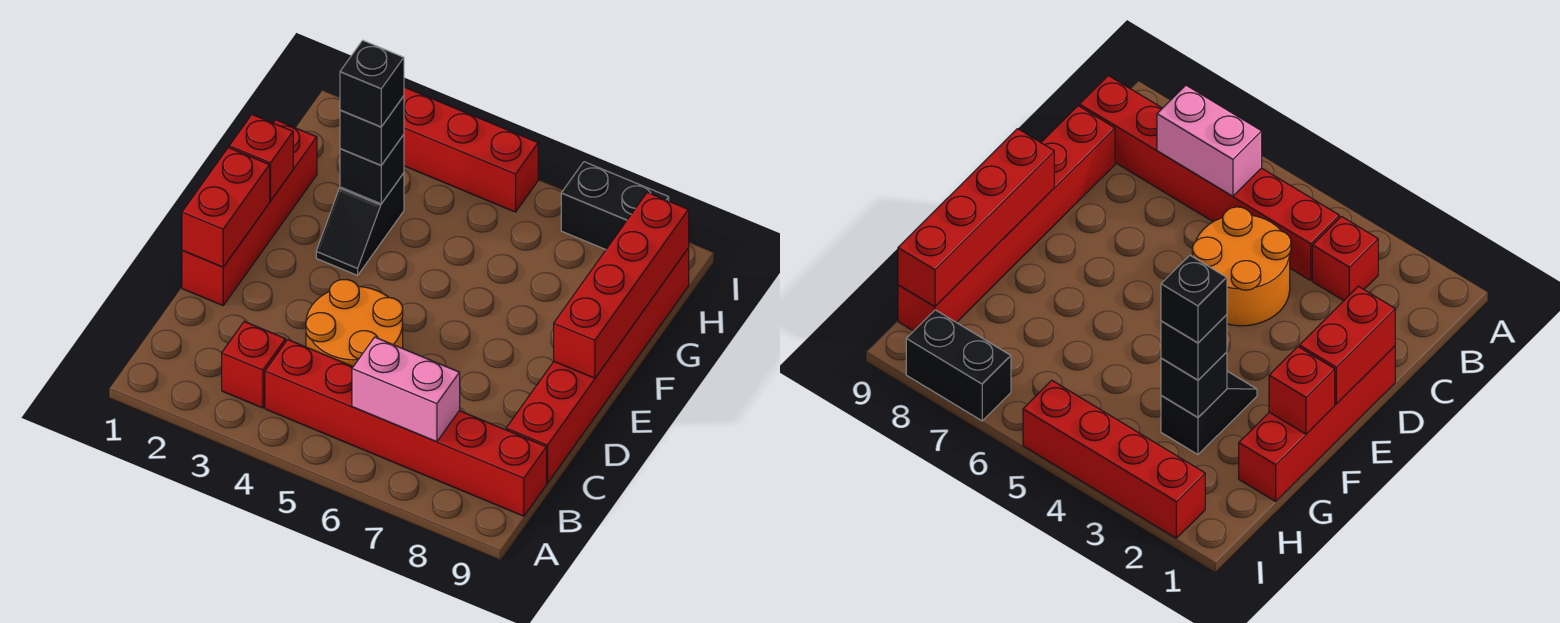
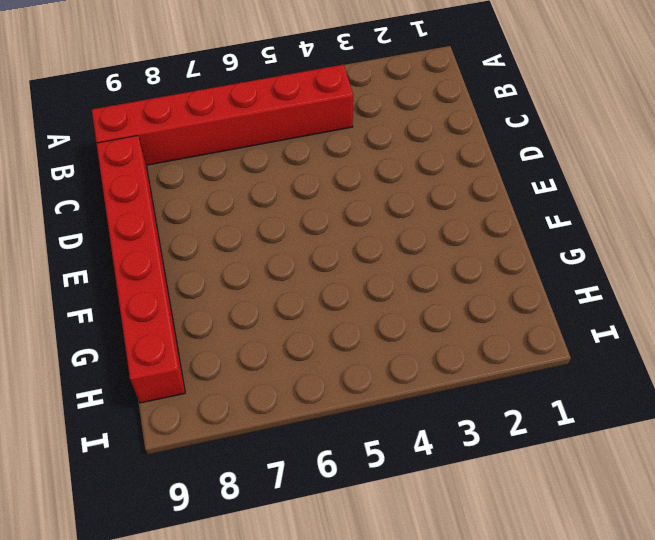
none -> red brick B3 level 1
none -> orange round brick C4:D5 level 1
none -> red brick D1:G1 level 1

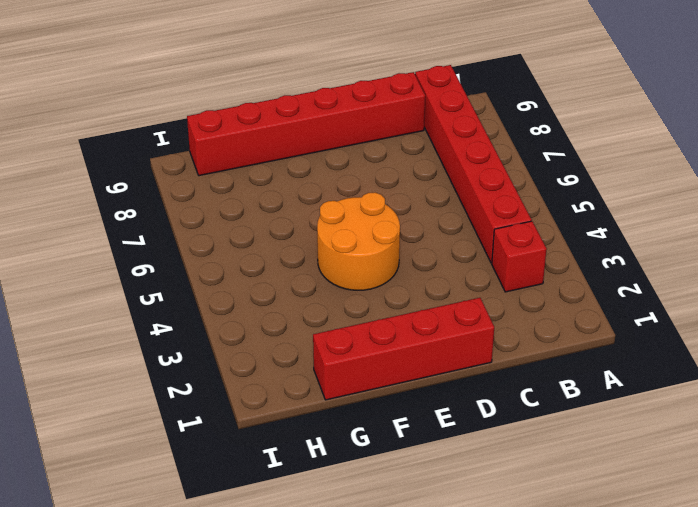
orange round brick E4:F5 level 1 -> orange round brick C4:D5 level 1
none -> black slope F3:G3 level 1 top G
none -> red brick I2:I5 level 1
none -> black brick I7:I8 level 1

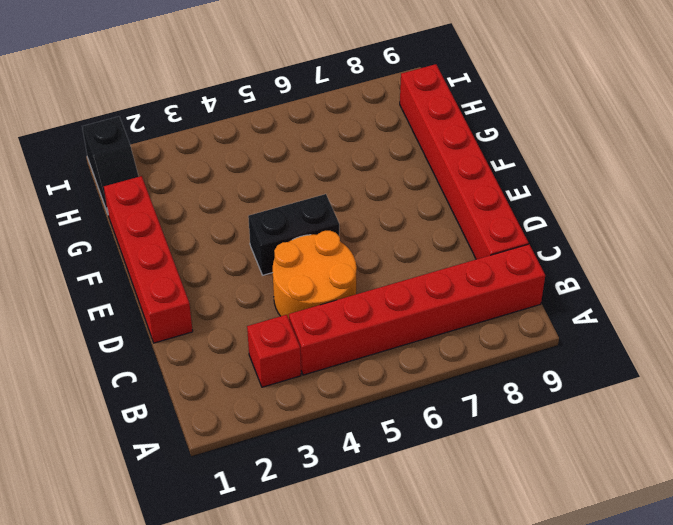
black brick E4:E5 level 1 -> black brick I7:I8 level 1
black slope H1:I1 level 1 top I -> black slope F3:G3 level 1 top G
none -> red brick I2:I5 level 1
none -> pink brick B6:B7 level 2
none -> red brick D1:E1 level 2

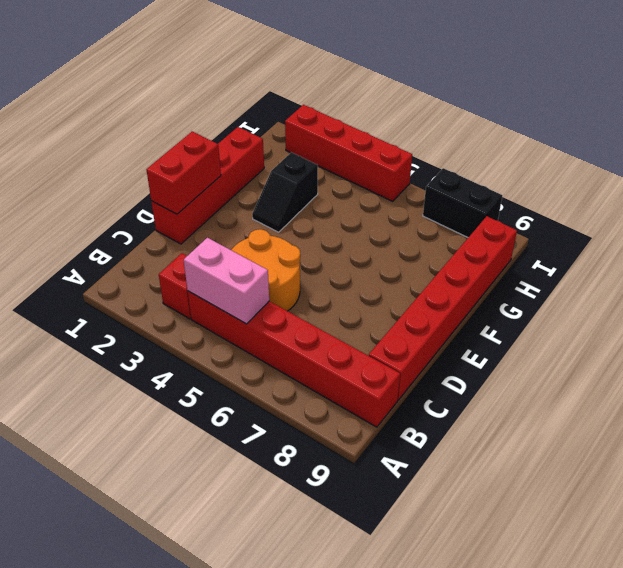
pink brick B4:B5 level 2 -> pink brick B6:B7 level 2
none -> red brick E9:H9 level 2
none -> red brick F1 level 2
none -> black brick G3 level 2

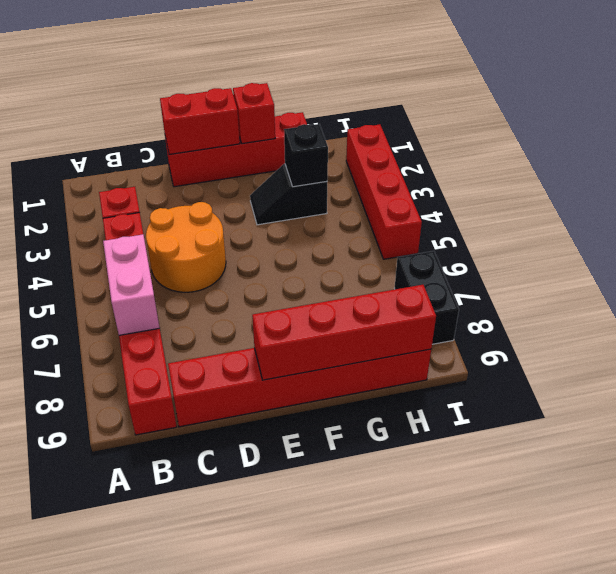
none -> black brick G3 level 3
none -> black brick G3 level 4

